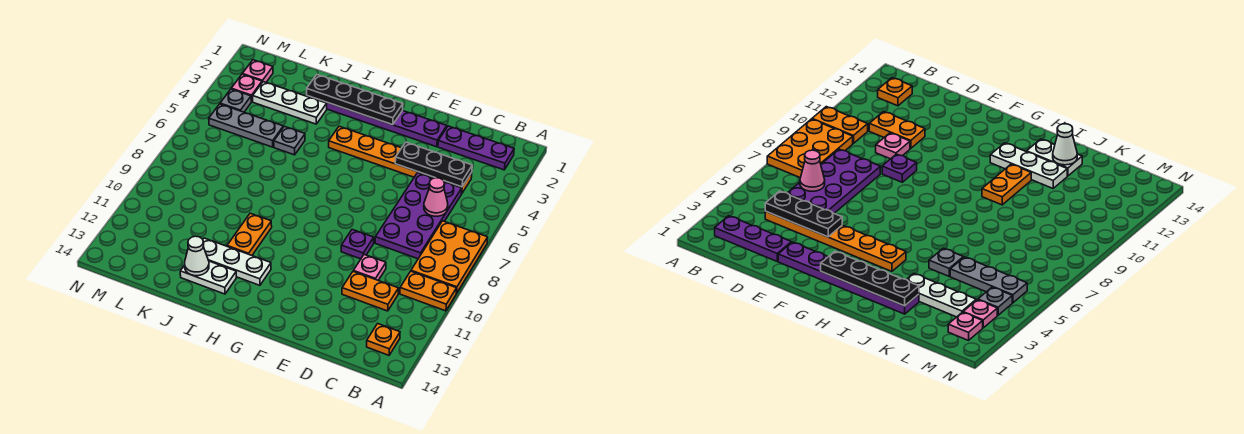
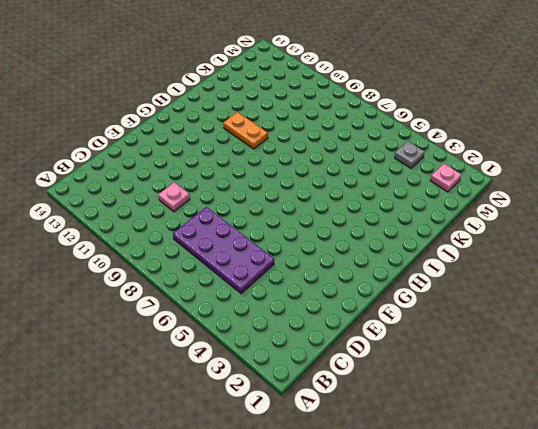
none -> orange plate A7:B9 level 1
none -> orange plate A10:B10 level 1
none -> purple plate B2:D2 level 1

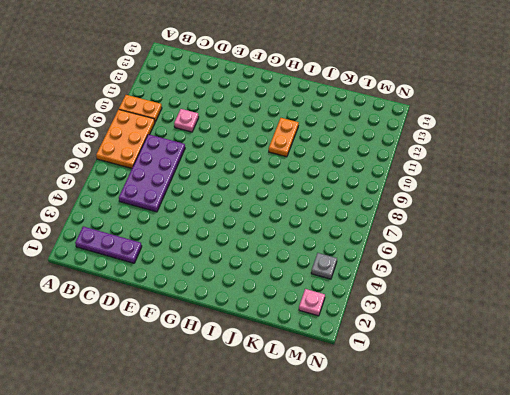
none -> orange plate B13 level 1
none -> orange plate C4:H4 level 1
none -> orange plate C11:D11 level 1

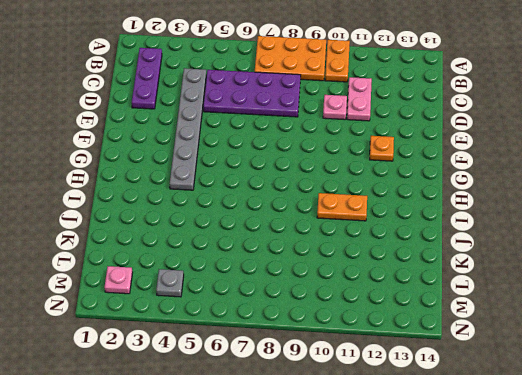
grey plate C4:H4 level 1 -> orange plate C4:H4 level 1
pink plate C11:D11 level 1 -> orange plate C11:D11 level 1
orange plate F12 level 1 -> orange plate B13 level 1
none -> purple plate E2:J2 level 1
none -> purple plate E9 level 1
none -> white plate H12:J12 level 1

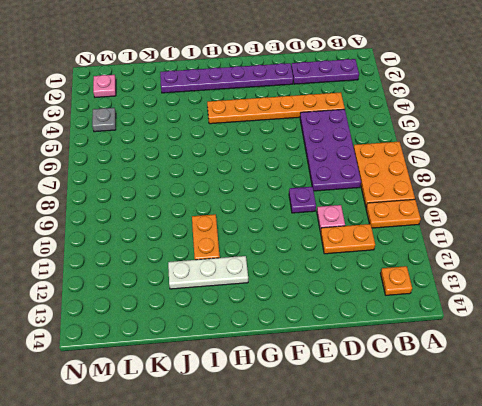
none -> white plate I13:J13 level 1
none -> white plate J3:L3 level 1
none -> grey plate J5 level 1

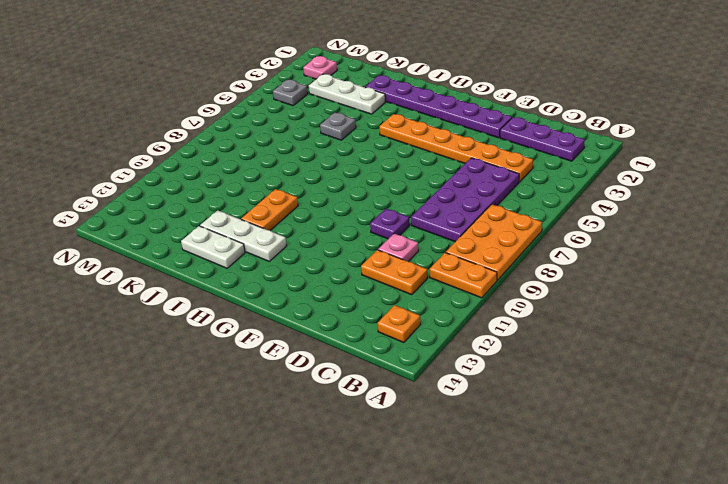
none -> grey plate K5:M5 level 1
none -> pink plate M3 level 1
none -> black plate C4:E4 level 2

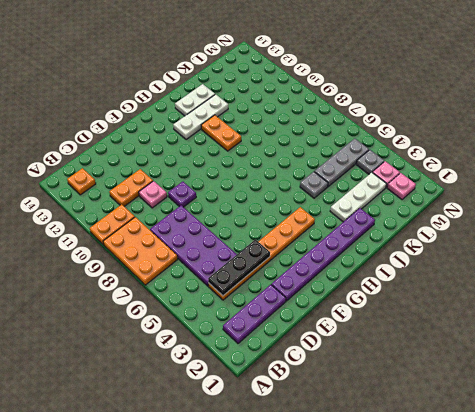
none -> pink cone C6 level 2
none -> black plate G2:J2 level 2
none -> white cone J13 level 2

